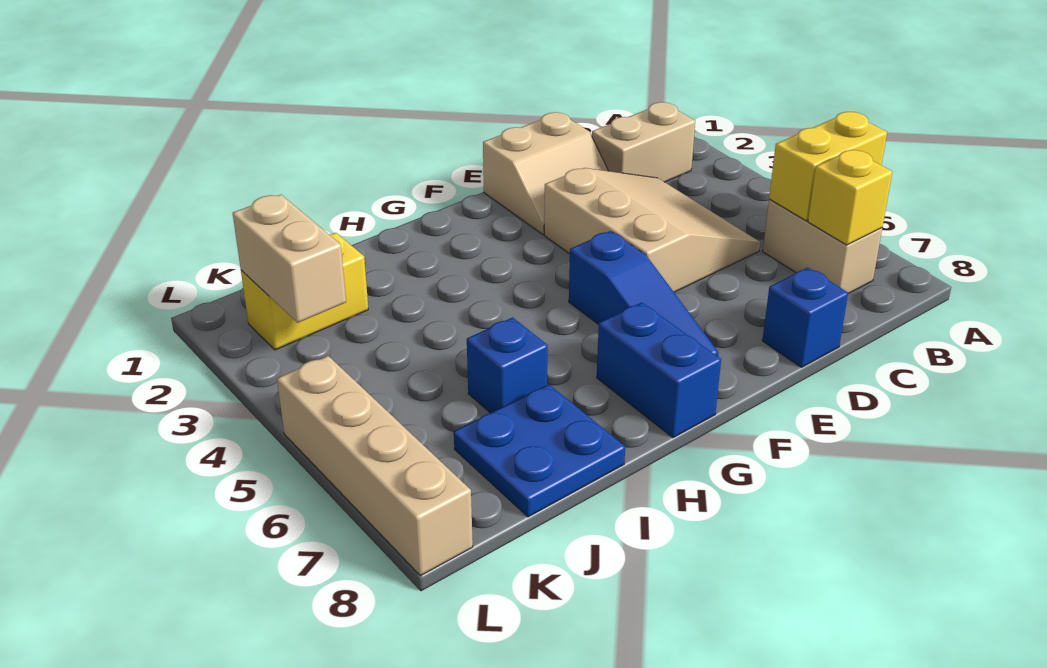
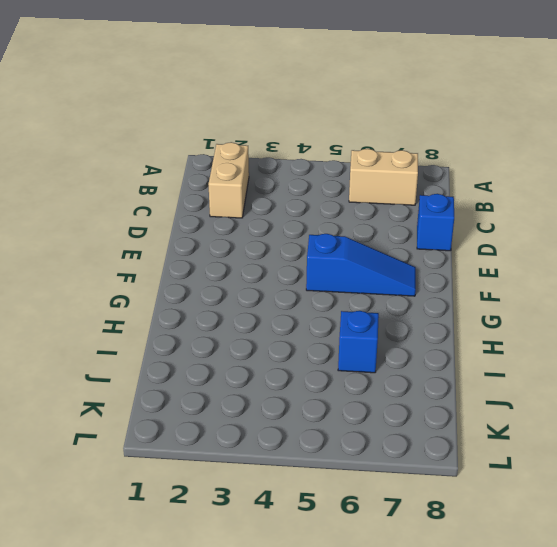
none -> tan slope C3:E5 level 1 top E
none -> tan slope D1:E2 level 1 top 1
none -> blue brick G7:G8 level 1

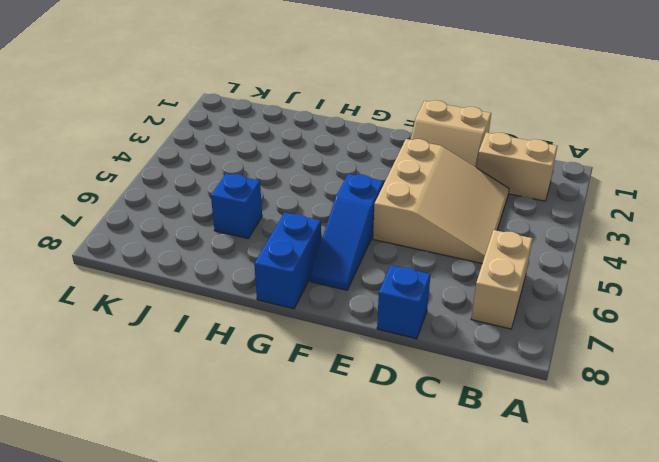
none -> blue plate I7:J8 level 1
none -> yellow brick J2:K2 level 1
none -> tan brick L5:L8 level 1

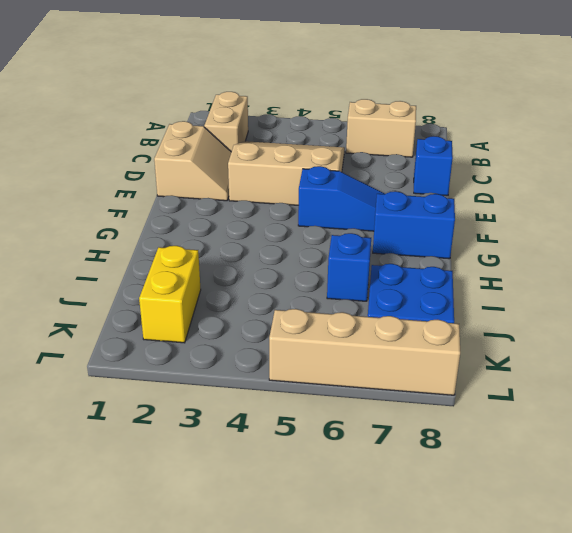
none -> yellow brick A6:B6 level 2
none -> yellow brick B7 level 2
none -> tan brick K2:K3 level 2

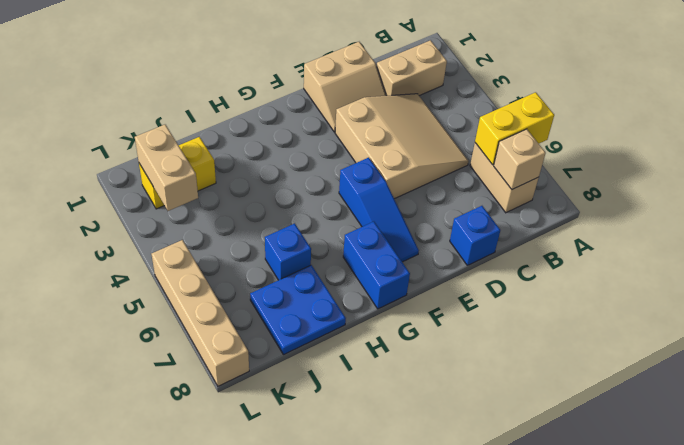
tan brick B7 level 2 -> yellow brick B7 level 2

